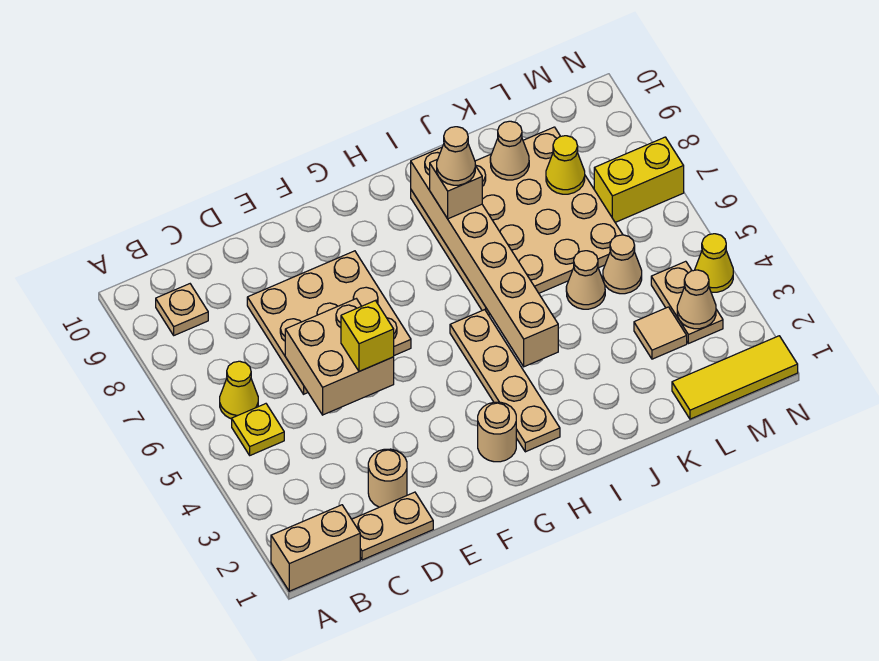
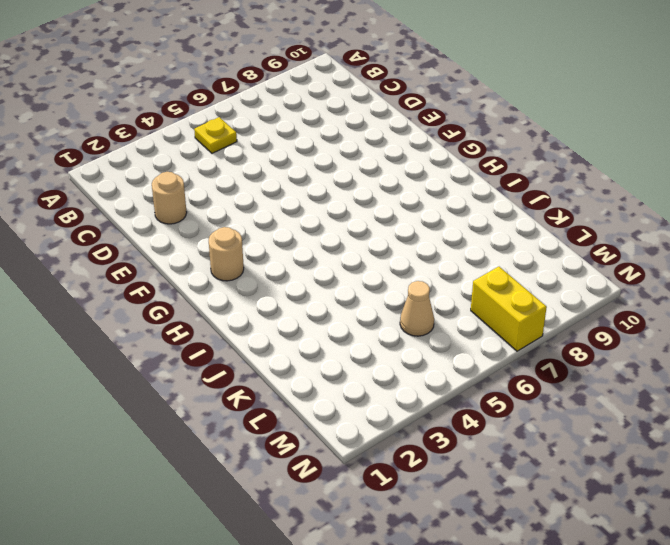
none -> tan brick A1:B1 level 1
none -> yellow cone B6 level 1
none -> tan plate B9 level 1

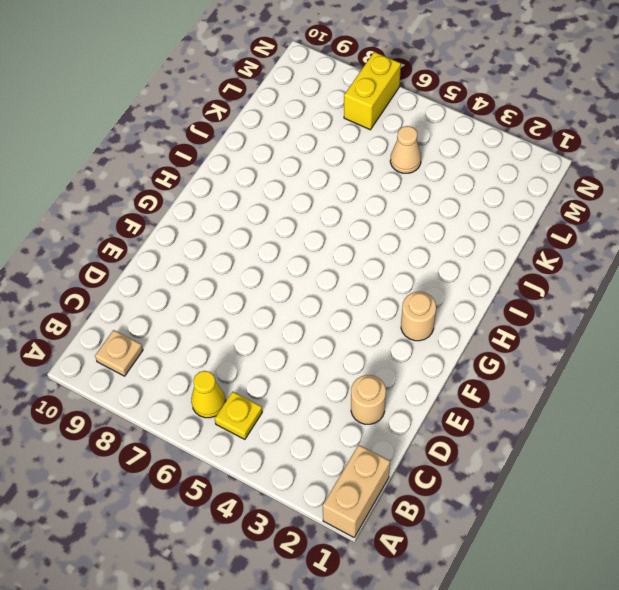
none -> tan plate C1:D1 level 1
none -> tan plate D6:F8 level 1
none -> tan plate H2:H5 level 1

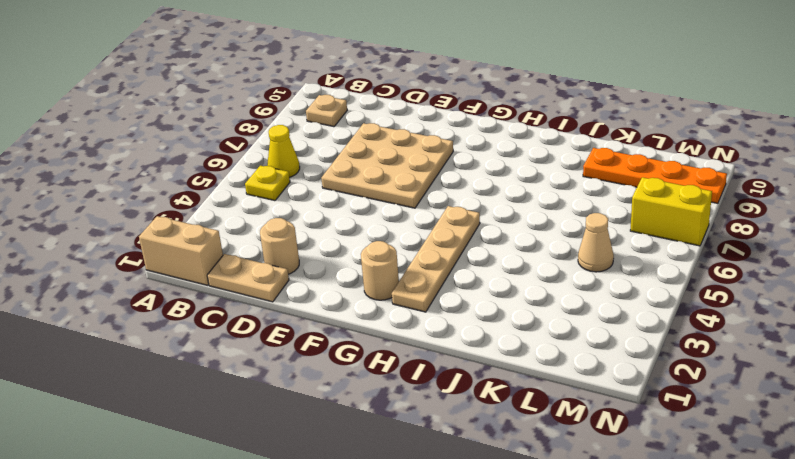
orange plate K9:N9 level 1 -> tan plate I6:L9 level 1
none -> tan cone K5 level 1
none -> yellow tile L1:N1 level 1
none -> tan tile L3 level 1

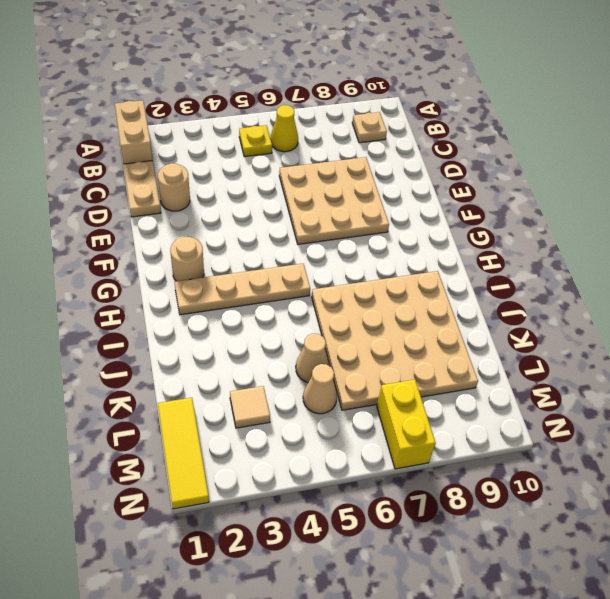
none -> tan plate M3:M4 level 1
none -> yellow cone N4 level 1
none -> tan brick D5:E6 level 2

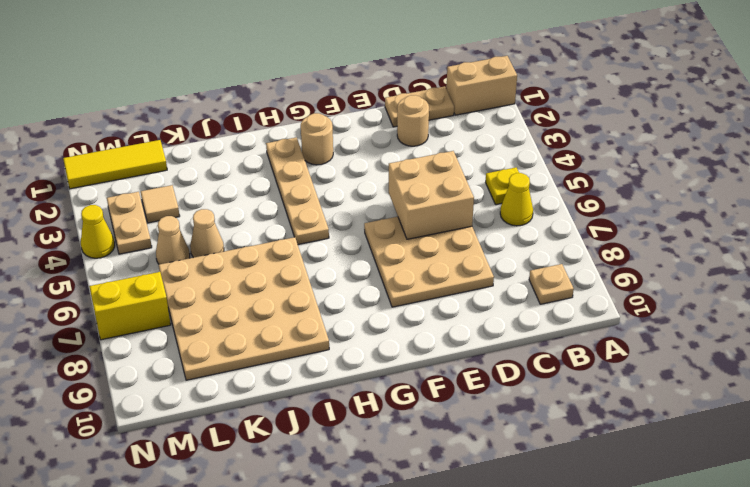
none -> tan brick I4:I9 level 2
none -> tan cone K9 level 2
none -> yellow cone L8 level 2

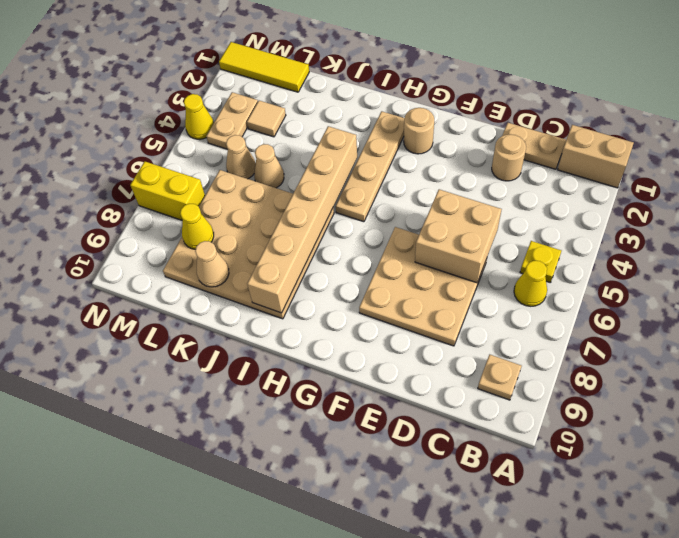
none -> tan cone M3 level 2
none -> yellow brick E5 level 3
none -> tan brick I8 level 3

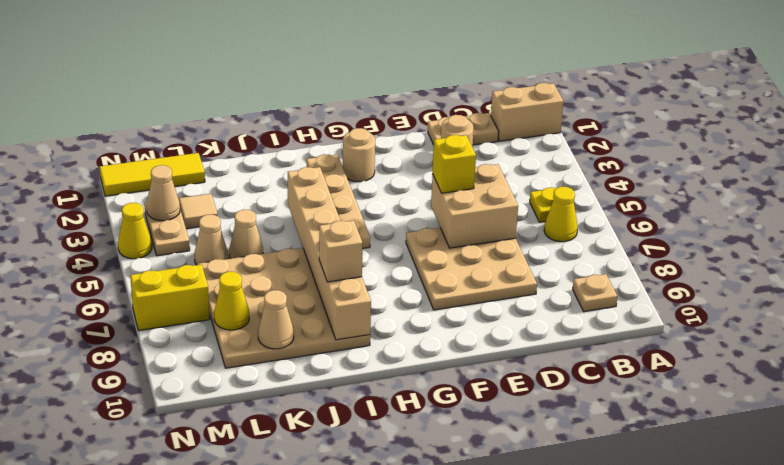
none -> tan cone I8 level 4

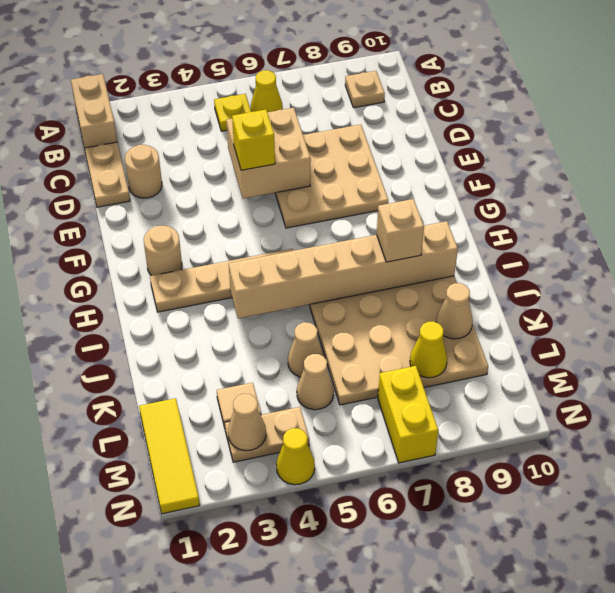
none -> tan cone I8 level 4

